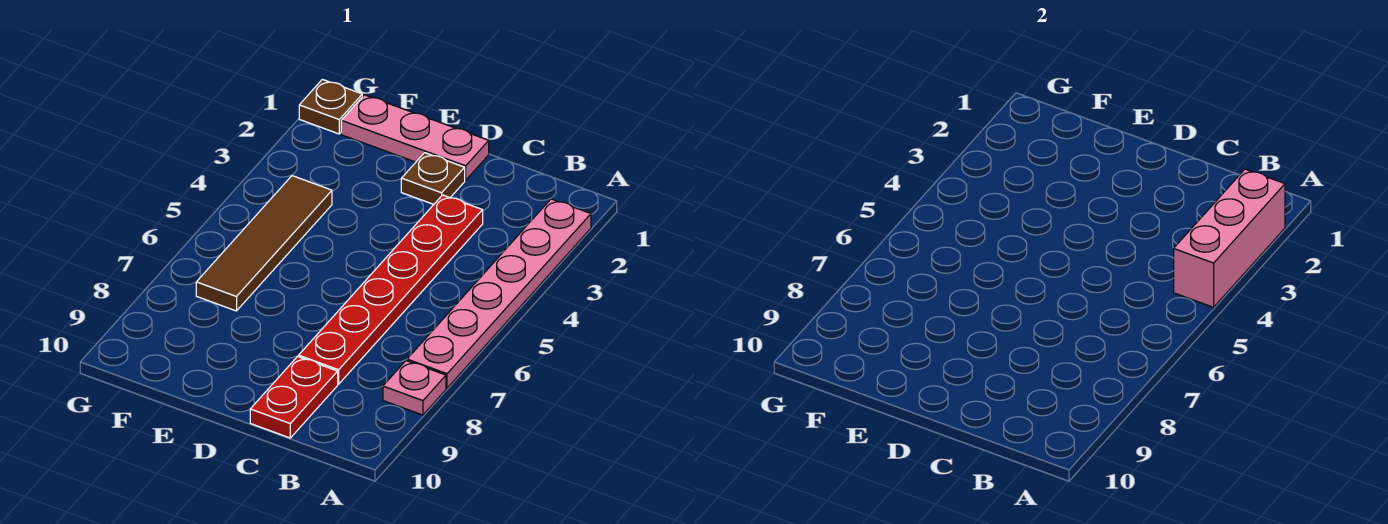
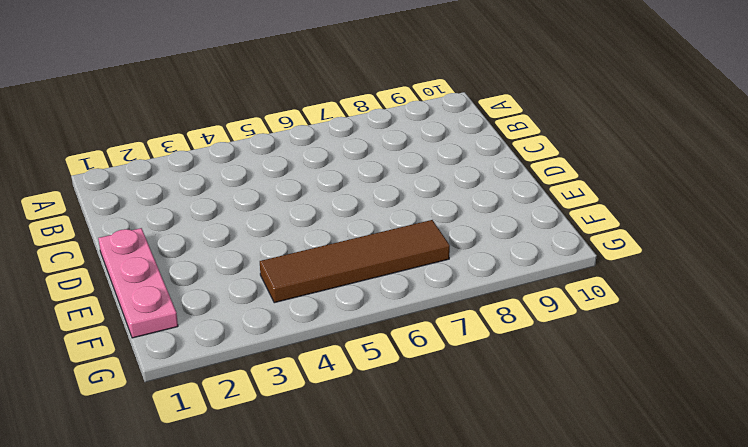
none -> pink plate A2:A7 level 1
none -> pink plate A8 level 1

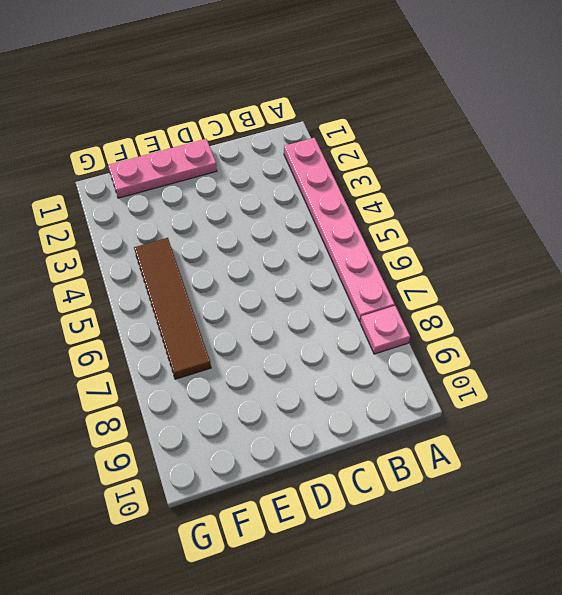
none -> red plate C3:C8 level 1
none -> red plate C9:C10 level 1

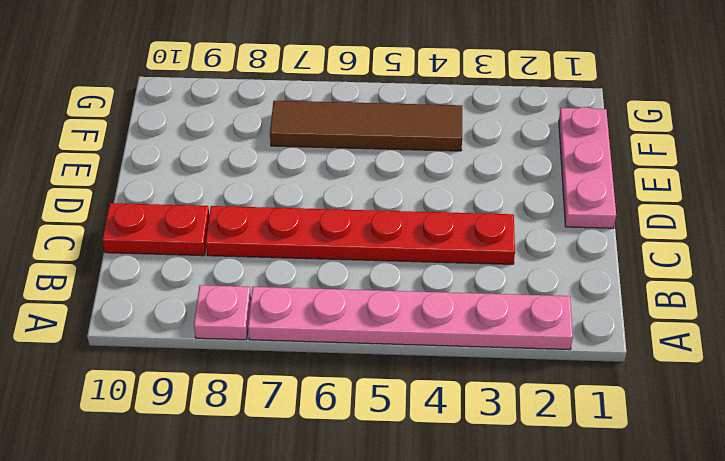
none -> brown plate D2 level 1
none -> brown plate G1 level 1

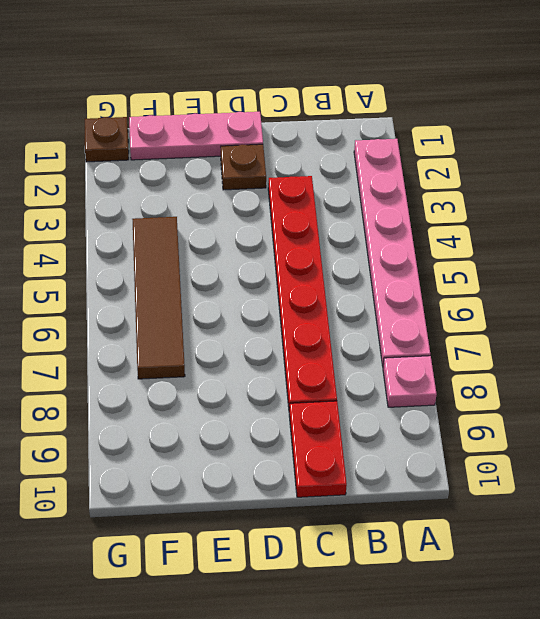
none -> pink brick A2:A4 level 2

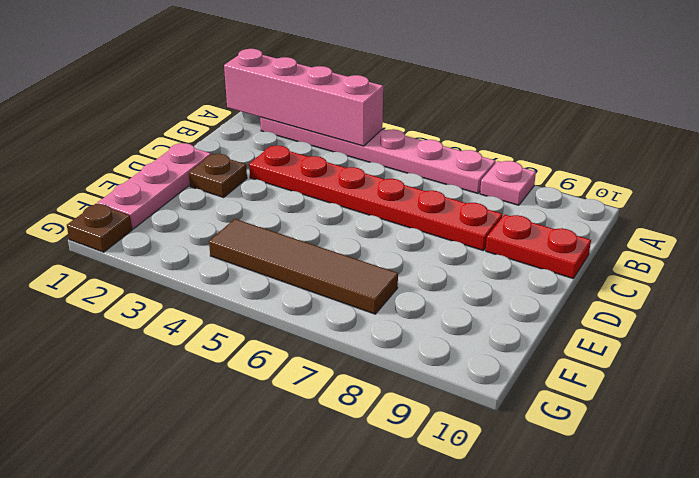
pink brick A1:A4 level 2 -> pink brick A2:A4 level 2

